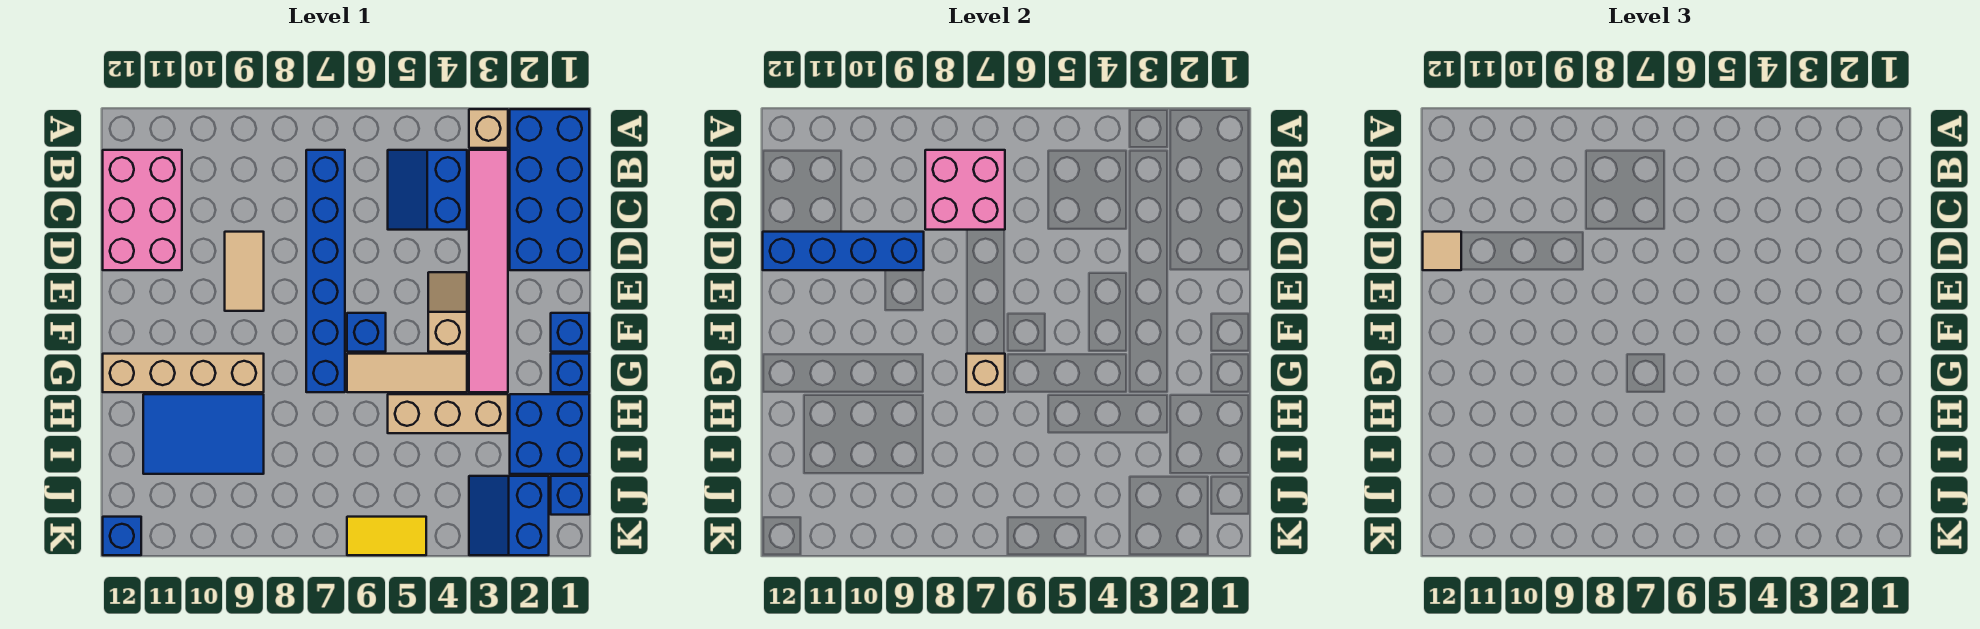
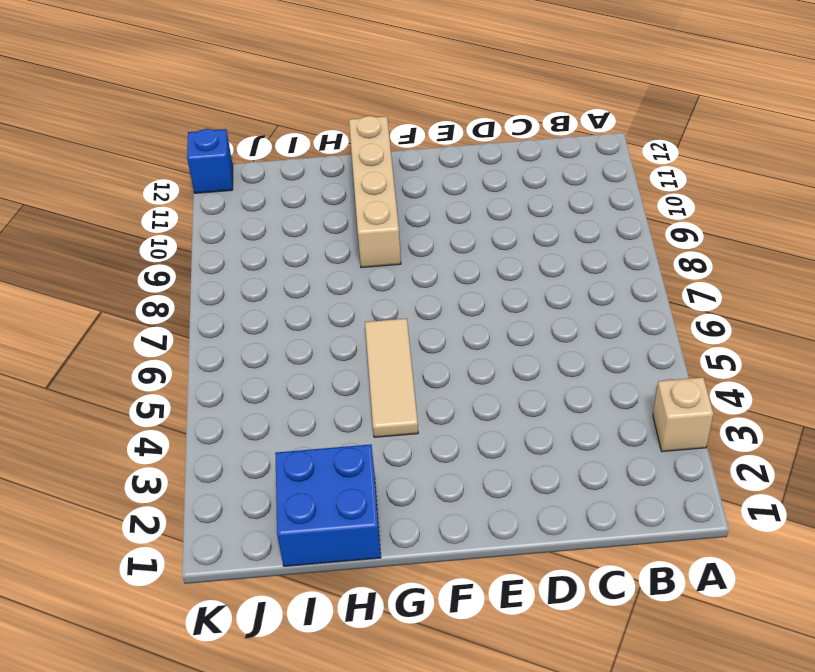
none -> blue brick A1:D2 level 1
none -> pink tile B3:G3 level 1
none -> blue slope B4:C5 level 1 top 4

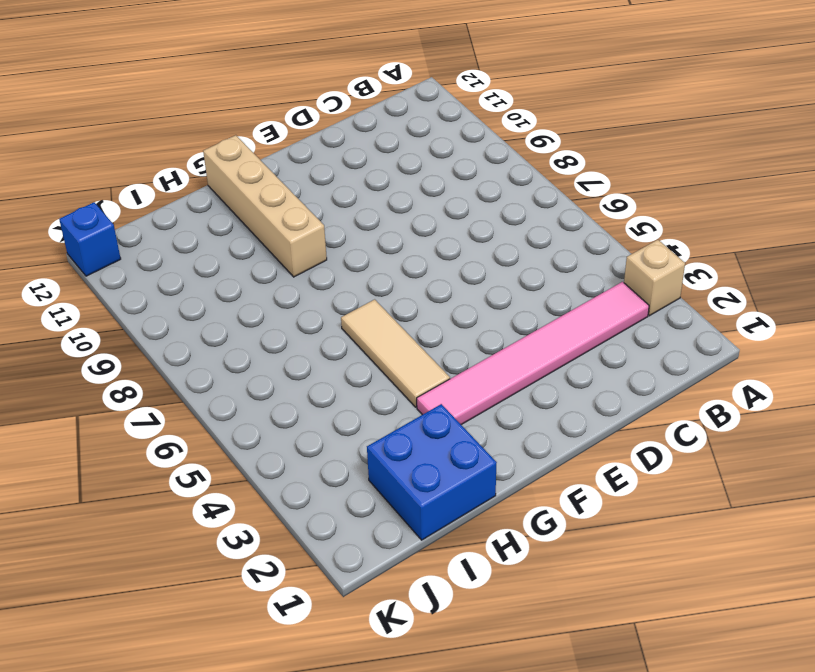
none -> blue brick A1:D2 level 1
none -> blue slope B4:C5 level 1 top 4
none -> blue brick B7:G7 level 1

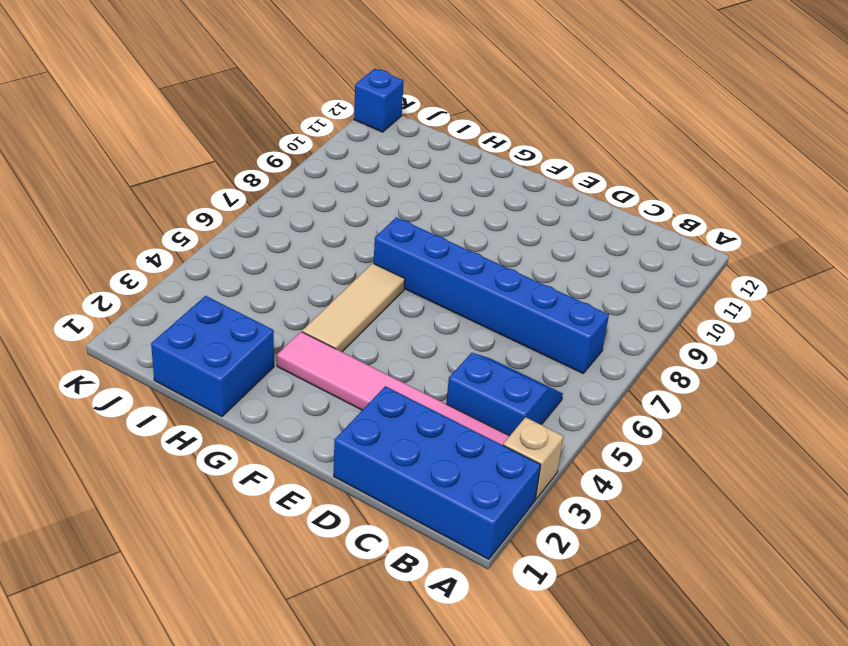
none -> pink brick B11:D12 level 1
none -> tan tile D9:E9 level 1
none -> tan slope E4:F4 level 1 top F

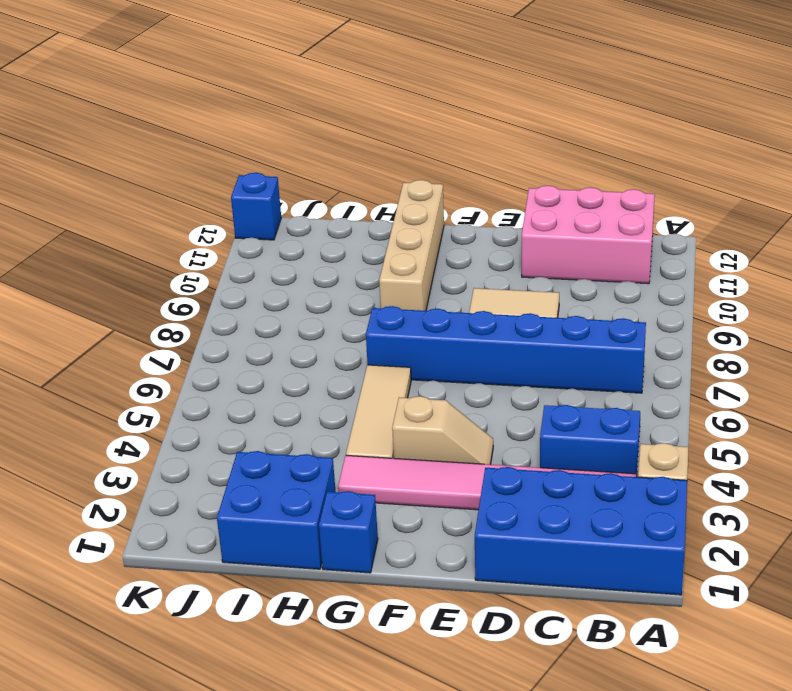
none -> blue brick F1 level 1
none -> blue brick F6 level 1
none -> tan brick H3:H5 level 1

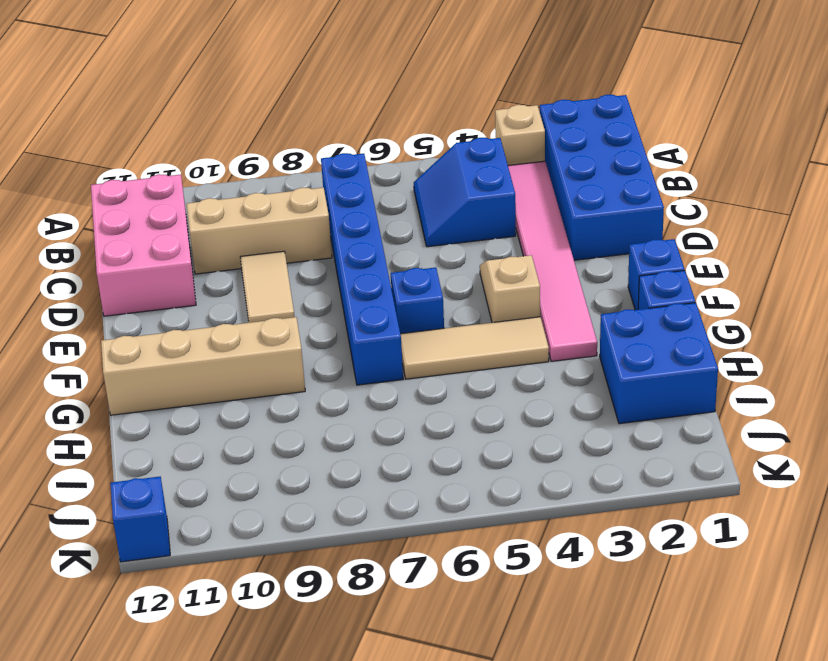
tan brick C8:C10 level 1 -> tan brick H3:H5 level 1
none -> blue tile H9:I11 level 1
none -> blue brick J1 level 1
none -> blue slope J2:K3 level 1 top 2

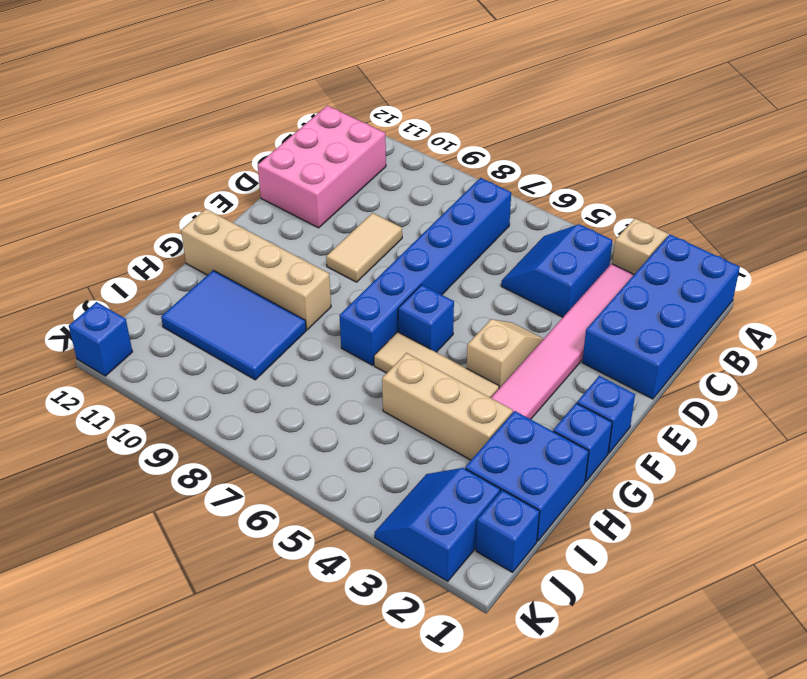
none -> yellow tile K5:K6 level 1
none -> pink brick B7:C8 level 2
none -> blue brick D9:D12 level 2

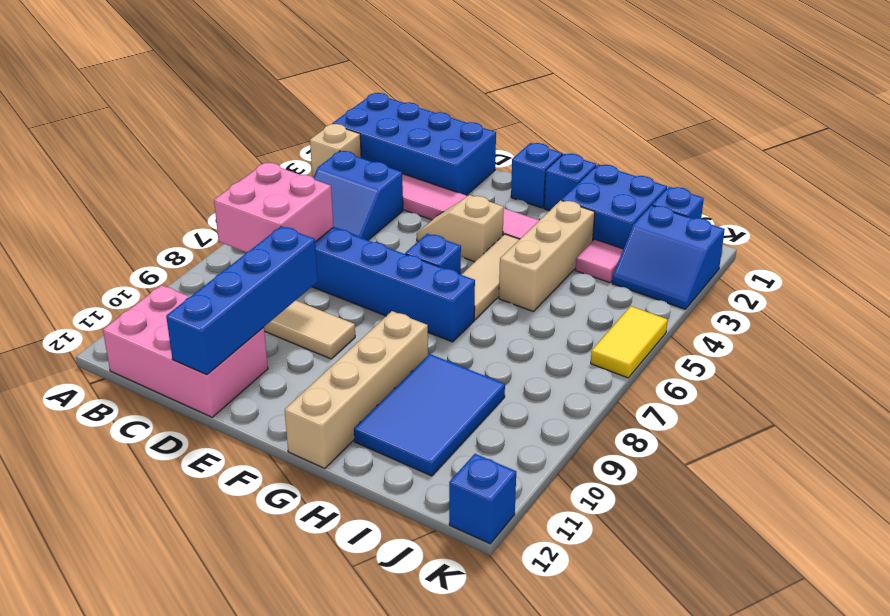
pink tile I3 level 1 -> none
none -> tan brick G7 level 2
none -> tan tile D12 level 3

